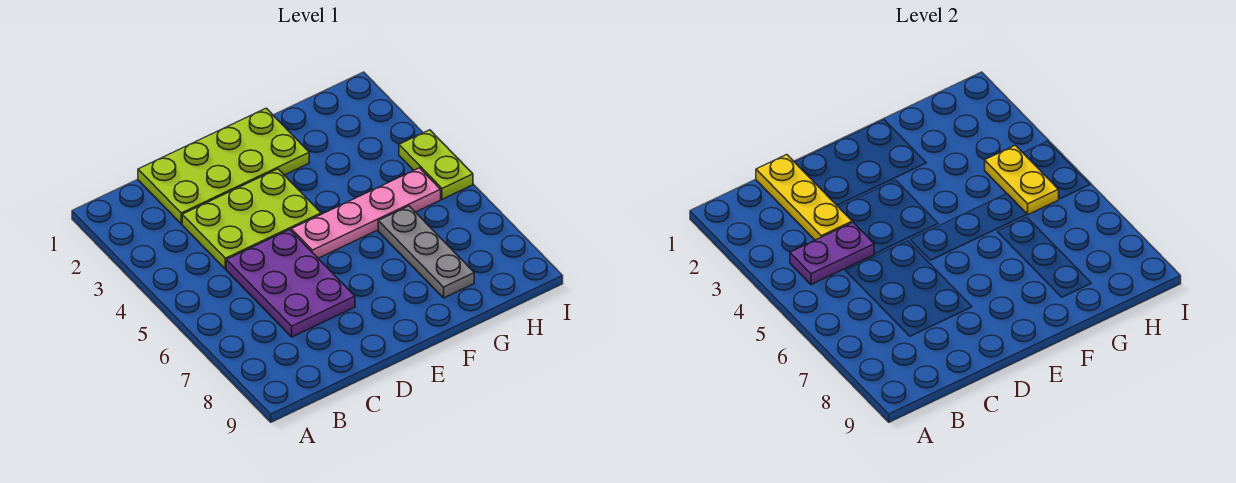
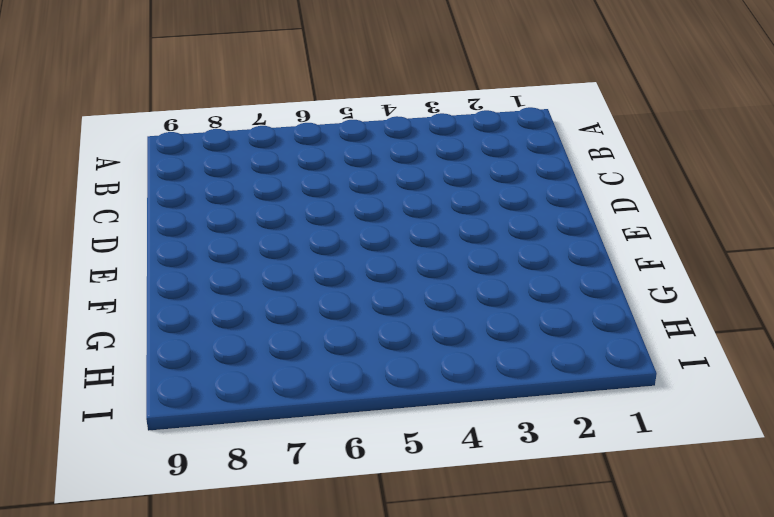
none -> lime plate C1:F2 level 1
none -> lime plate C3:E4 level 1

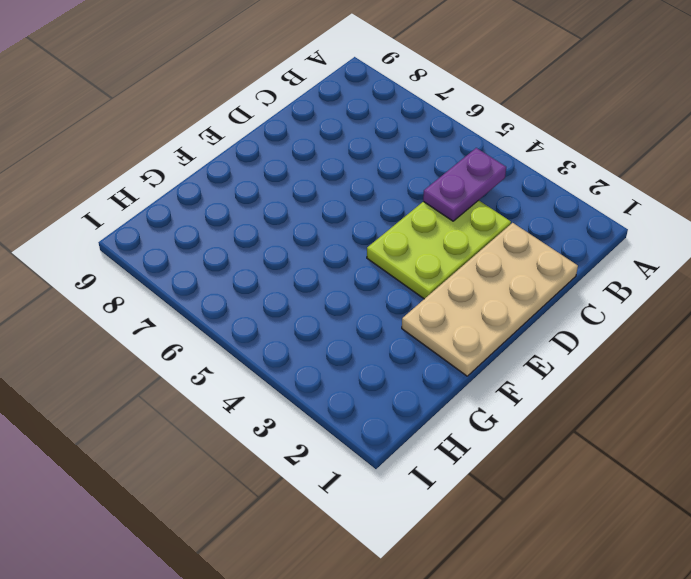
tan plate C1:F2 level 1 -> lime plate C1:F2 level 1
none -> purple plate C5:D7 level 1
none -> pink plate E5:H5 level 1

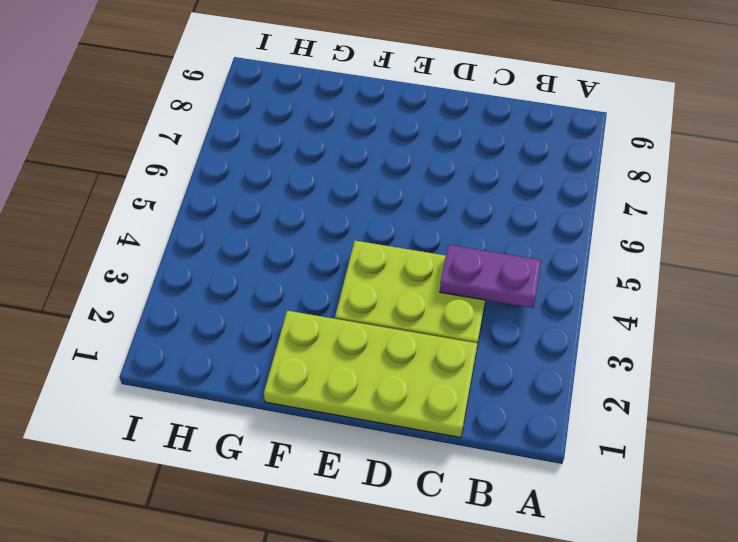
none -> purple plate C5:D7 level 1
none -> pink plate E5:H5 level 1

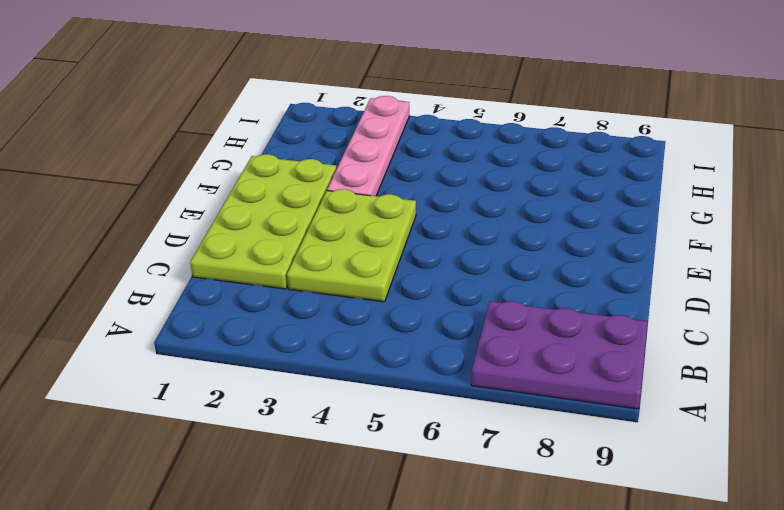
purple plate A7:B9 level 1 -> purple plate C5:D7 level 1
pink plate F3:I3 level 1 -> pink plate E5:H5 level 1
none -> grey plate G6:G8 level 1
none -> lime plate I4:I5 level 1

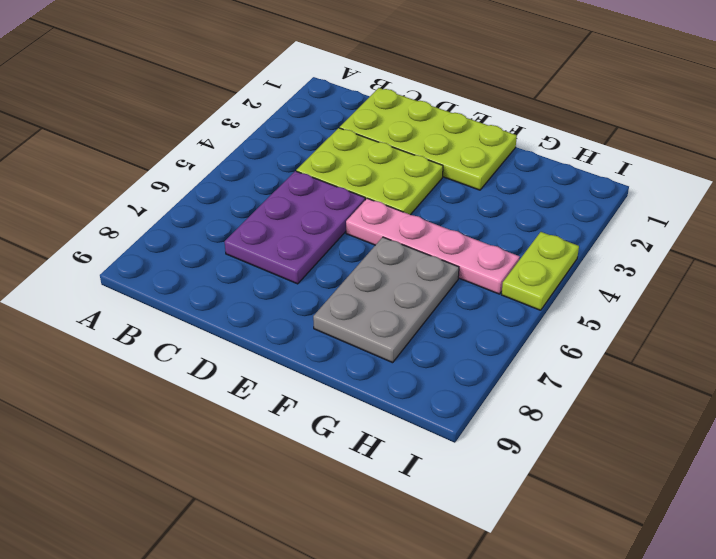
grey plate F6:G8 level 1 -> grey plate G6:G8 level 1
none -> purple plate B4:C4 level 2
none -> yellow plate C1:C3 level 2

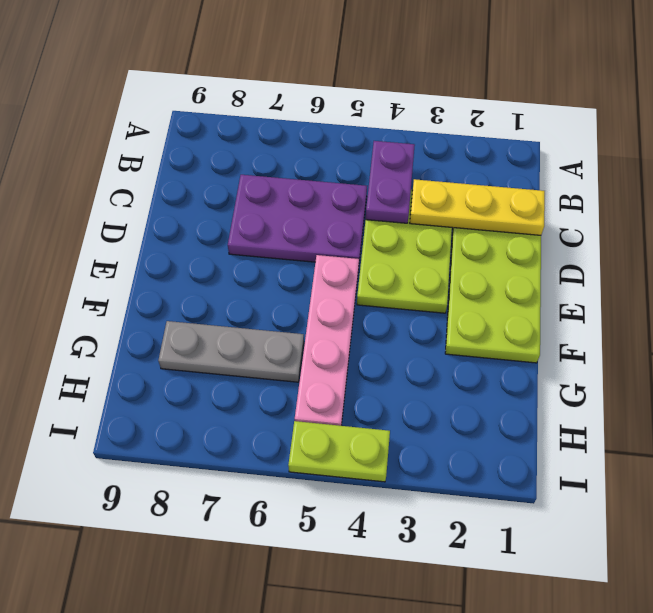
none -> yellow plate H4:H5 level 2

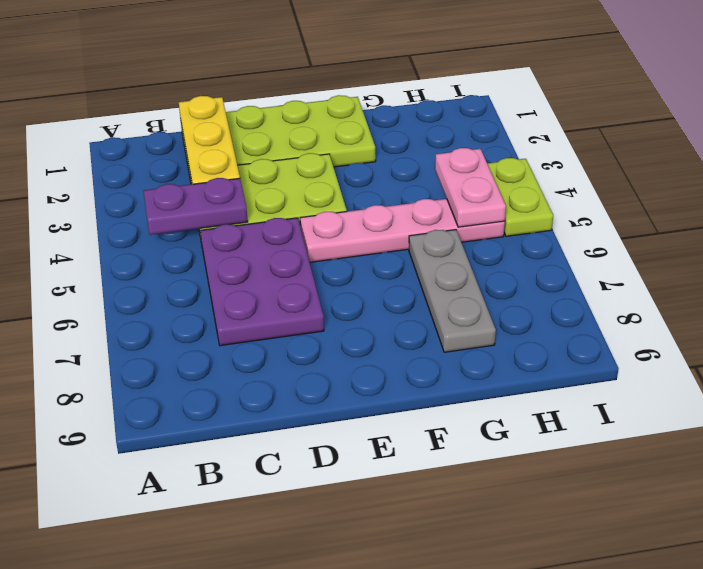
pink plate H4:H5 level 2 -> yellow plate H4:H5 level 2

